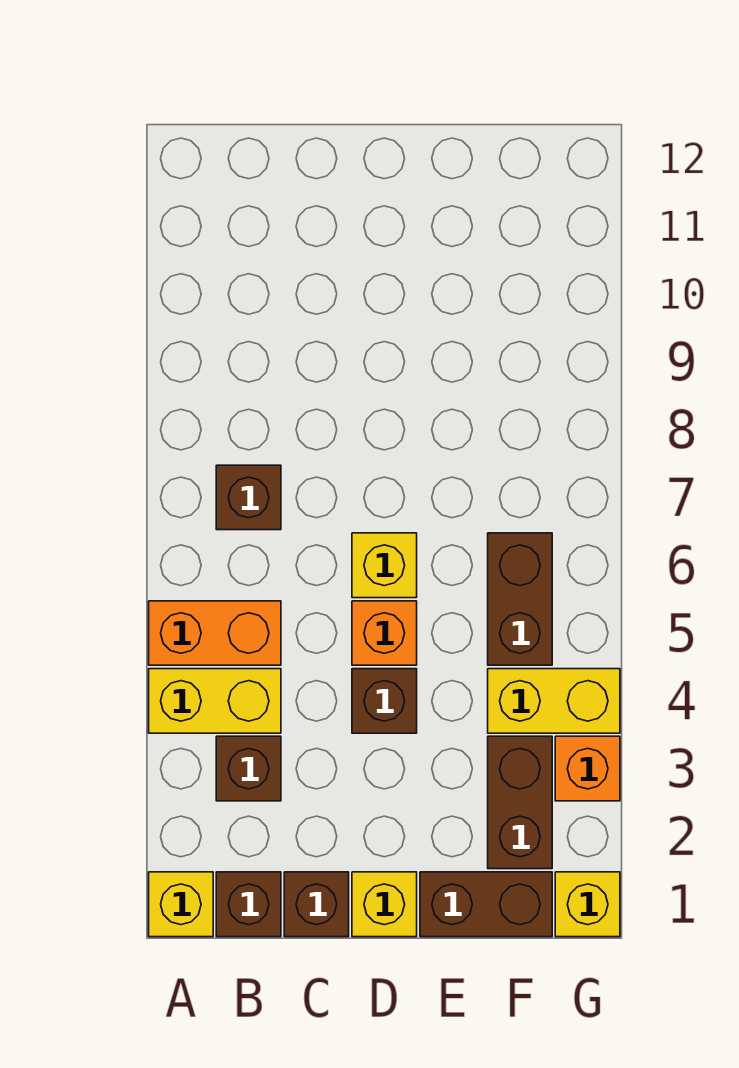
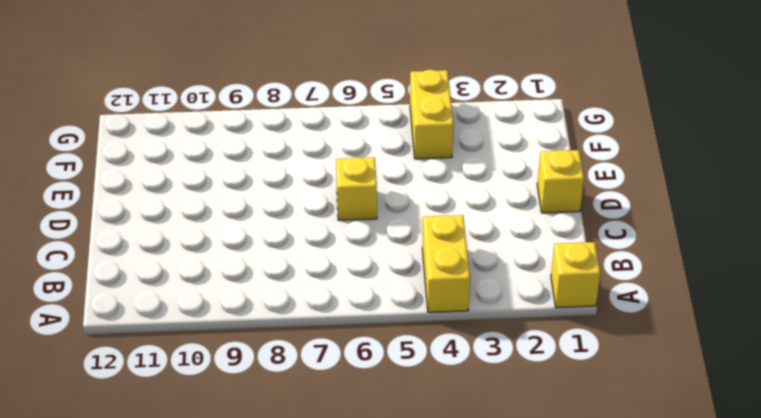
none -> orange brick A5:B5 level 1
none -> brown brick B1 level 1
none -> brown brick B3 level 1

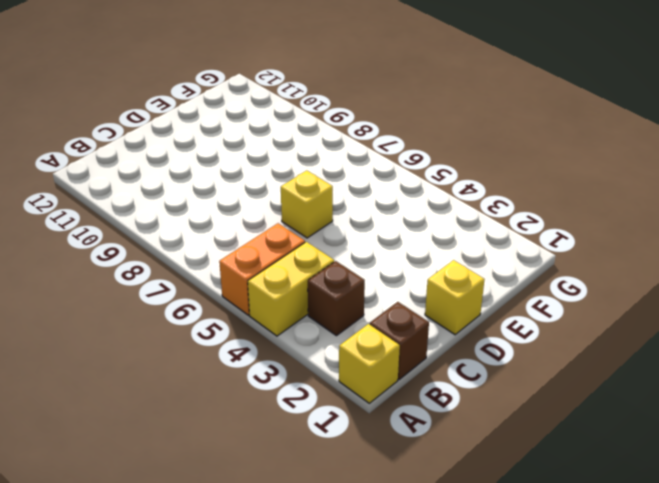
none -> brown brick B7 level 1
none -> brown brick C1 level 1
none -> brown brick D4 level 1

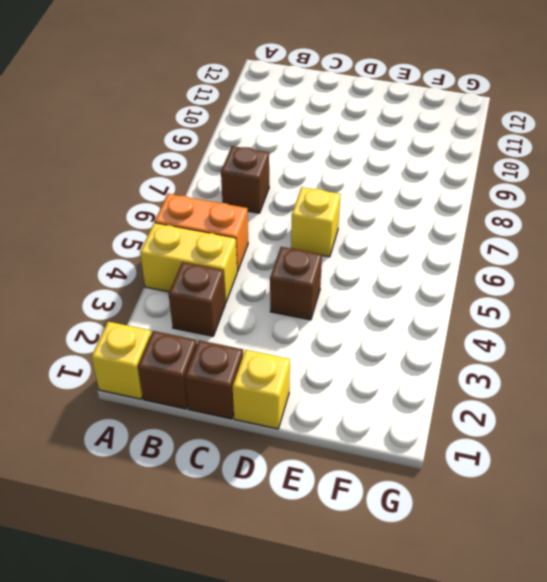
none -> orange brick D5 level 1
none -> brown brick E1:F1 level 1
none -> brown brick F2:F3 level 1

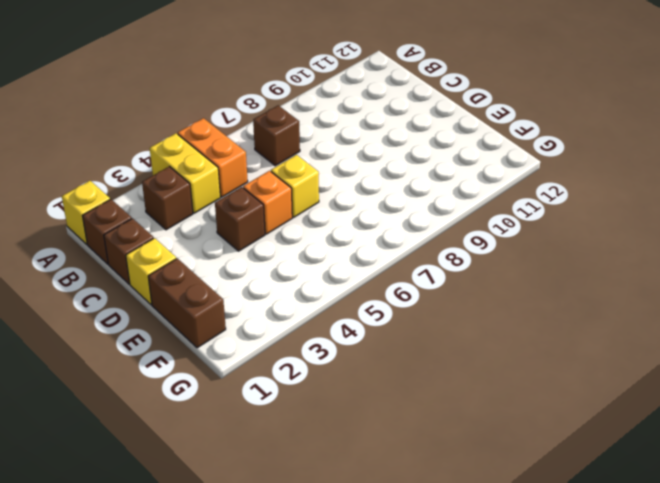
none -> brown brick F2:F3 level 1
none -> yellow brick F4:G4 level 1
none -> brown brick F5:F6 level 1

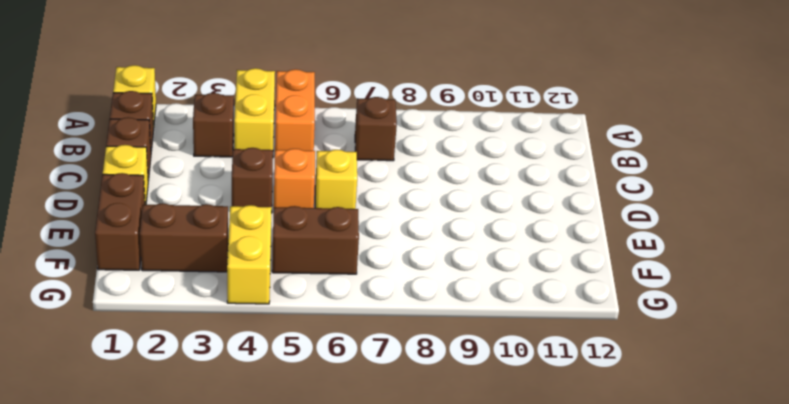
none -> yellow brick G1 level 1
none -> orange brick G3 level 1

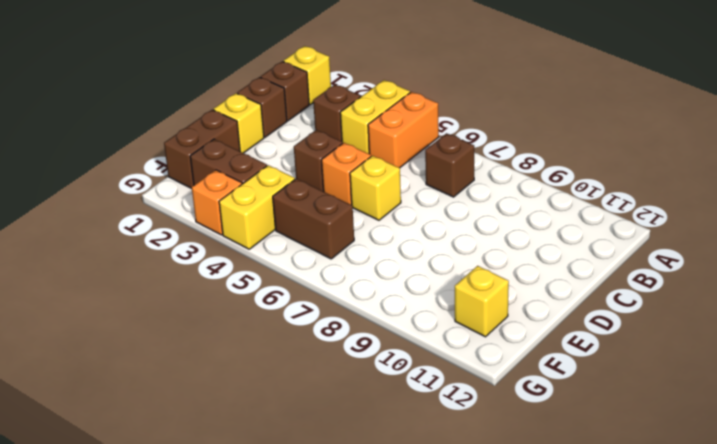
yellow brick F11 level 1 -> yellow brick G1 level 1

